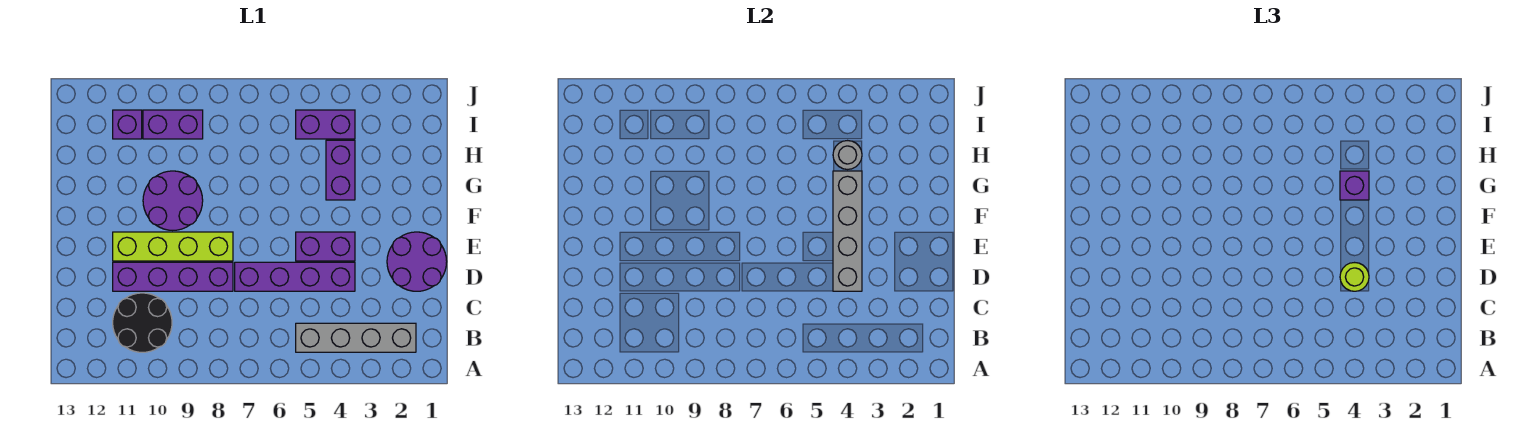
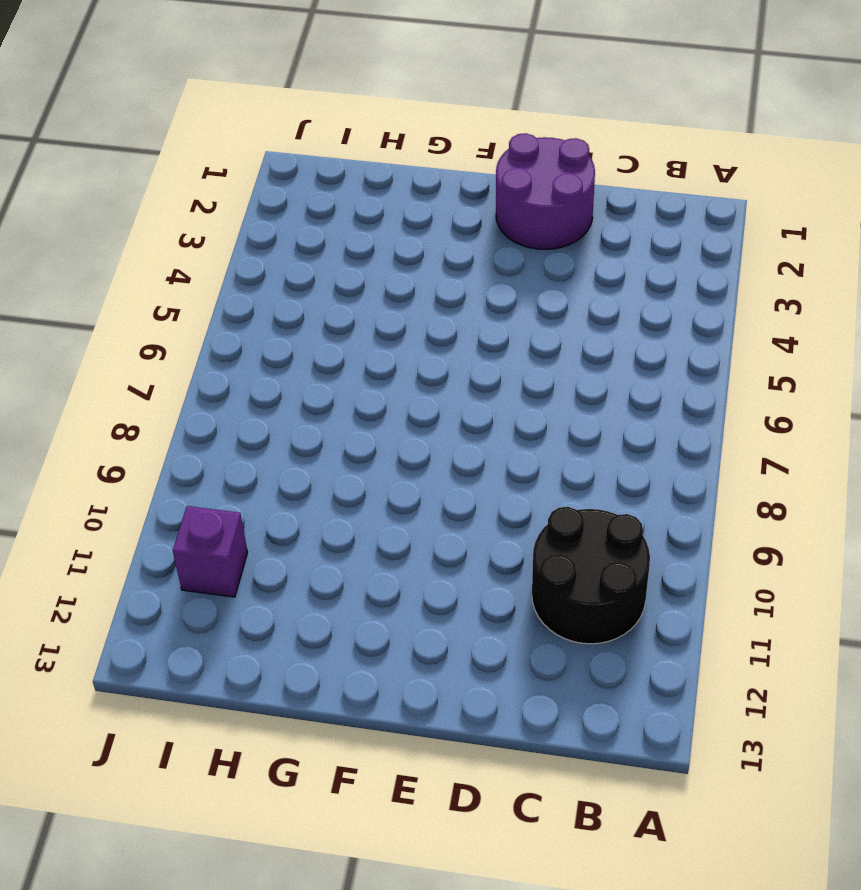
none -> grey brick B2:B5 level 1
none -> purple brick D4:D7 level 1
none -> purple brick D8:D11 level 1

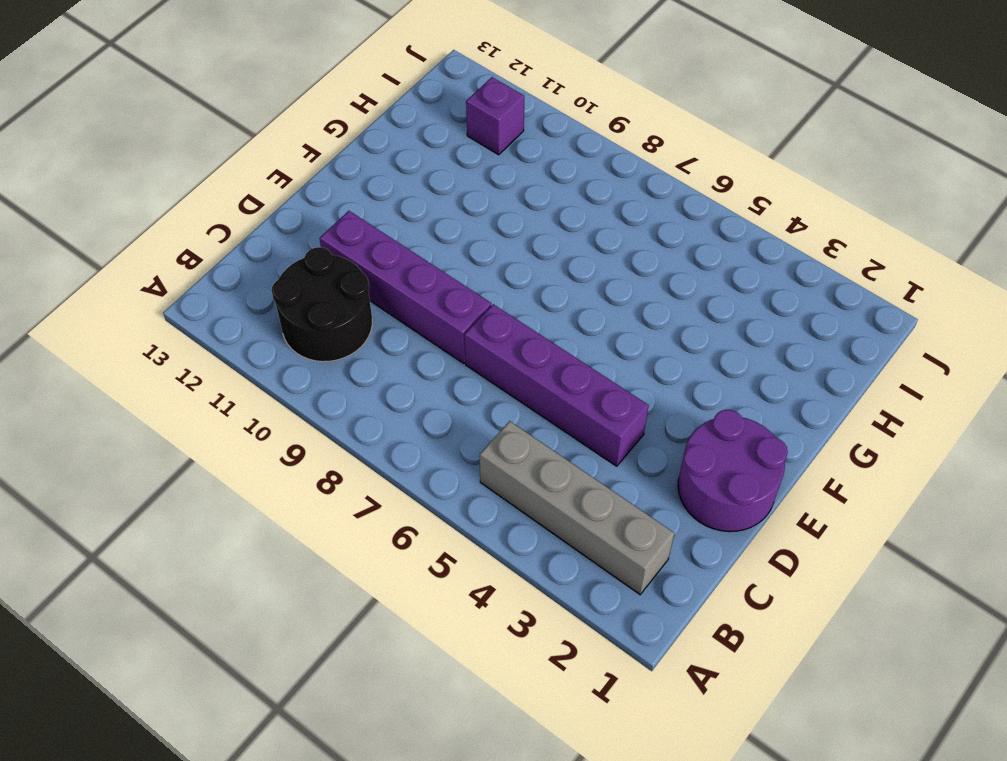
none -> purple brick E4:E5 level 1
none -> lime brick E8:E11 level 1
none -> purple round brick F9:G10 level 1

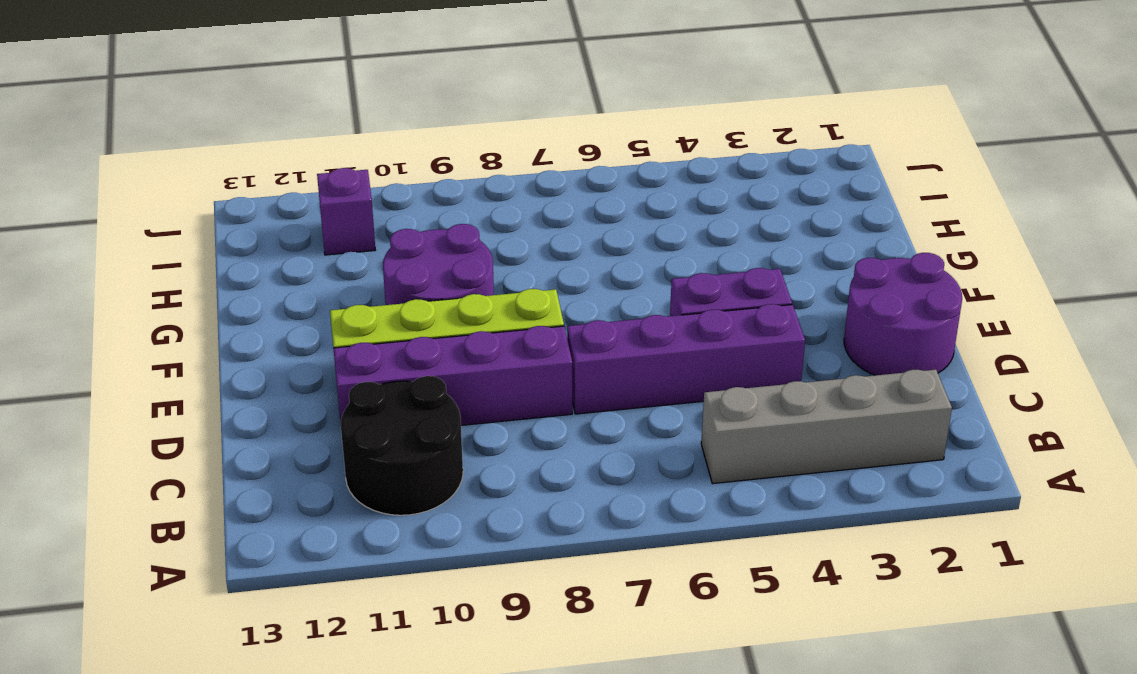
none -> purple brick G4:H4 level 1
none -> purple brick I4:I5 level 1
none -> purple brick I9:I10 level 1

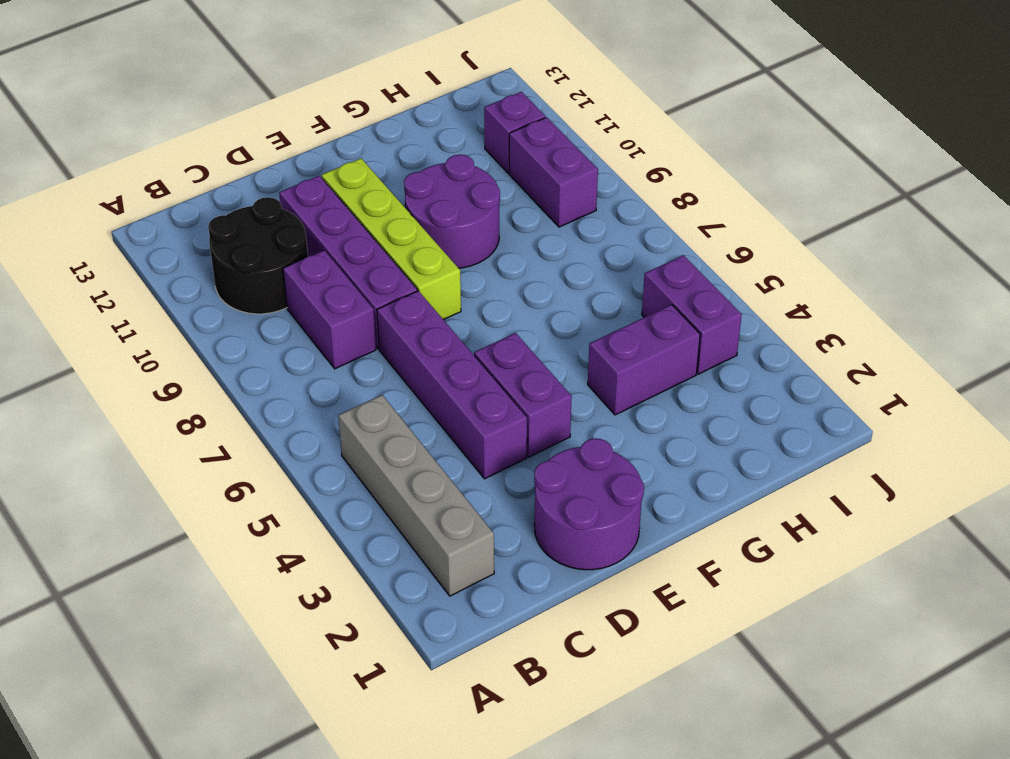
purple brick C8:C9 level 1 -> none
none -> grey brick D4:G4 level 2
none -> grey round brick H4 level 2
none -> lime round brick D4 level 3

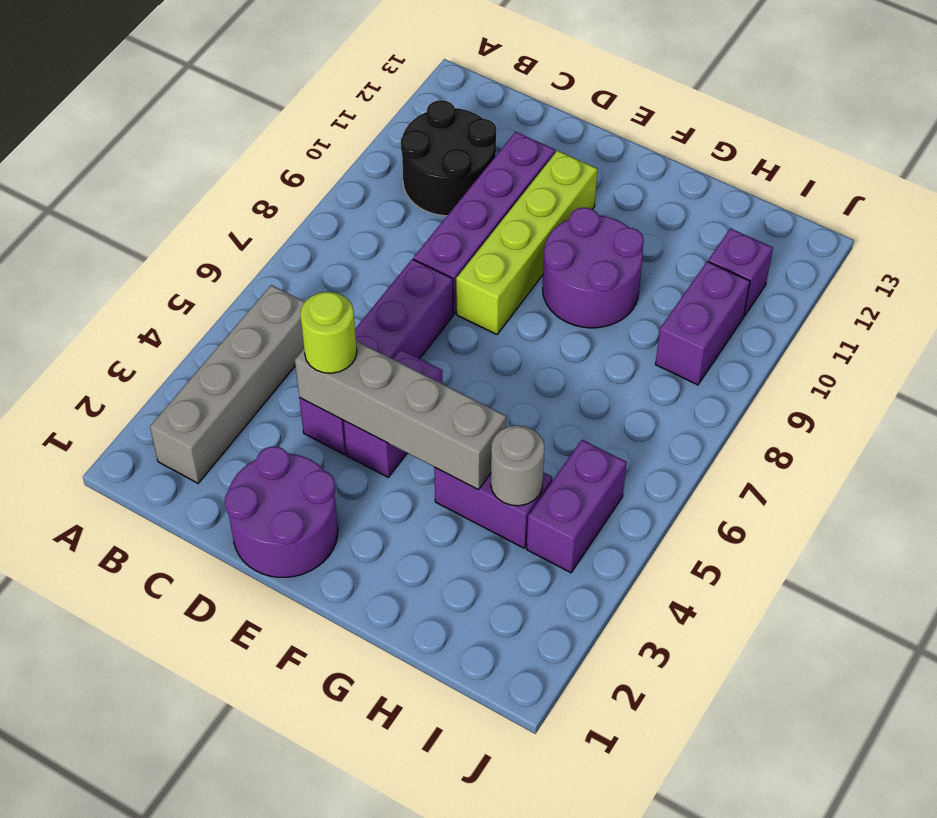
none -> purple brick G4 level 3

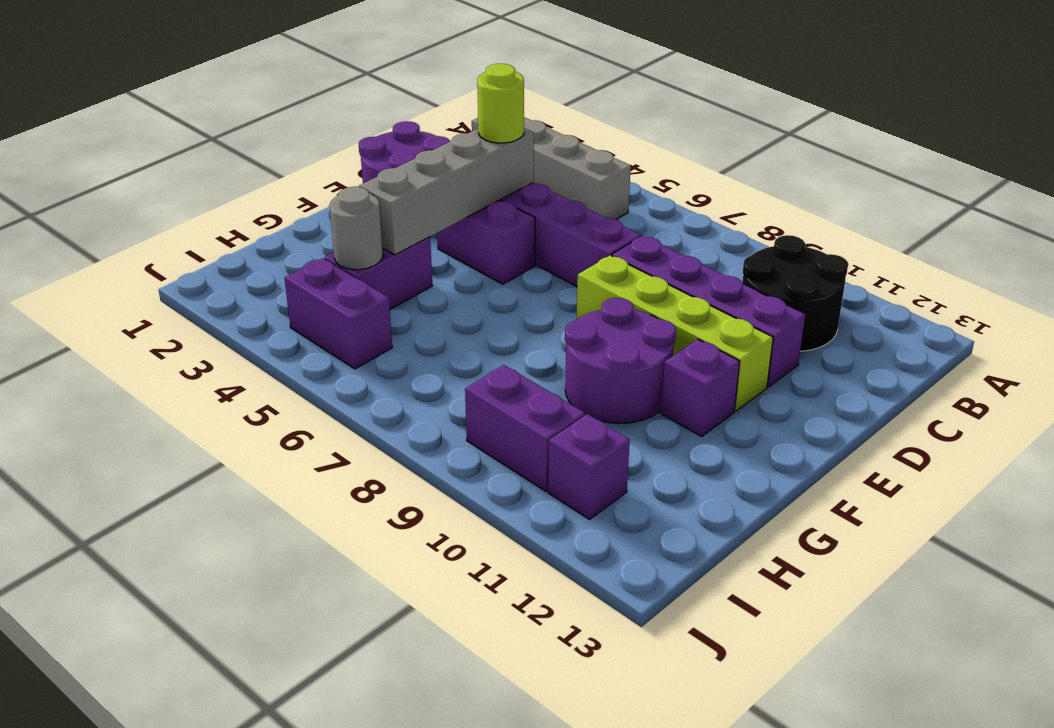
purple brick F11 level 1 -> purple brick G4 level 3

